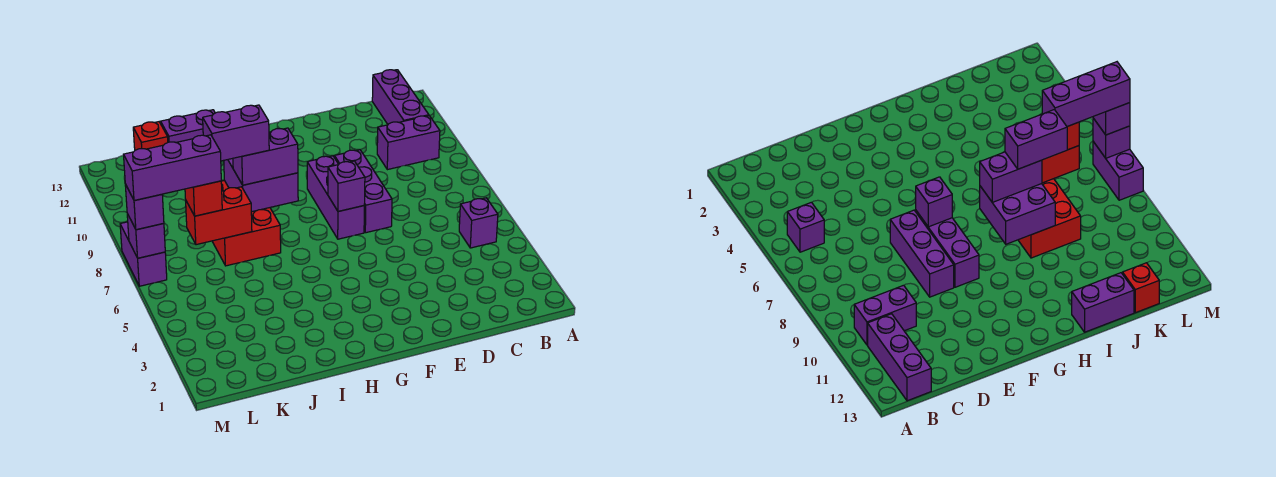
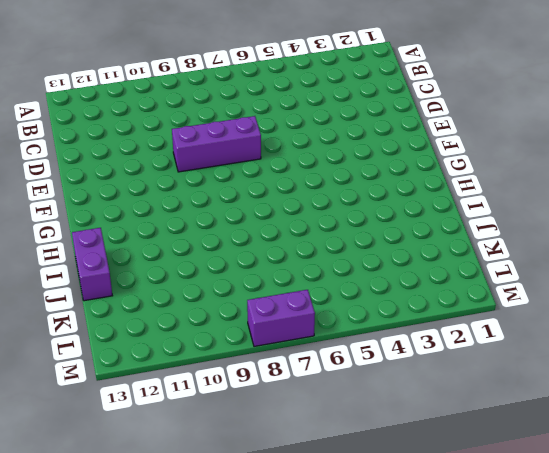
none -> purple brick B5 level 1
none -> purple brick B10:C10 level 1
none -> purple brick B11:B13 level 1

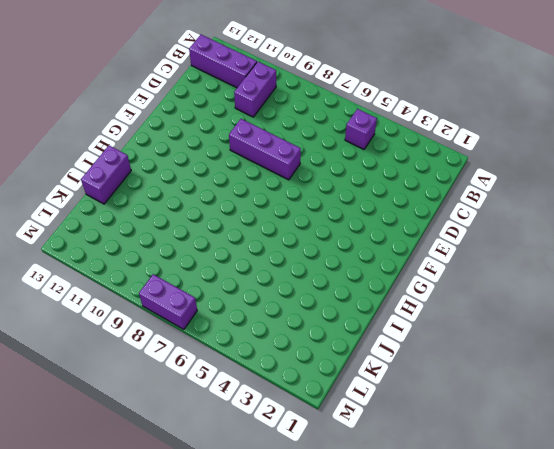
none -> purple brick F7:F9 level 1
none -> red brick I7:J9 level 1
none -> red brick K13 level 1

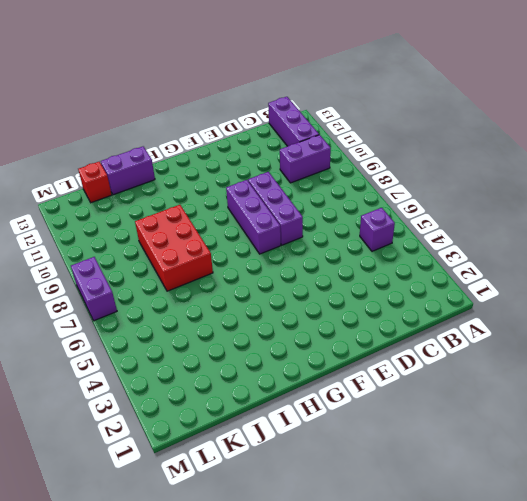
none -> purple brick F7 level 2
none -> purple brick H8:I9 level 2
none -> red brick J7:K7 level 2

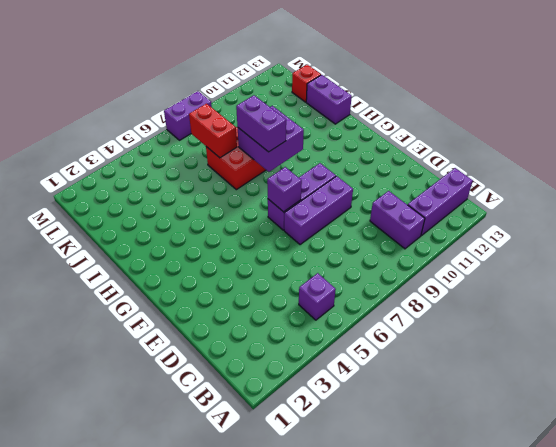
none -> purple brick M7 level 2
none -> red brick K7 level 3
none -> purple brick M7 level 3

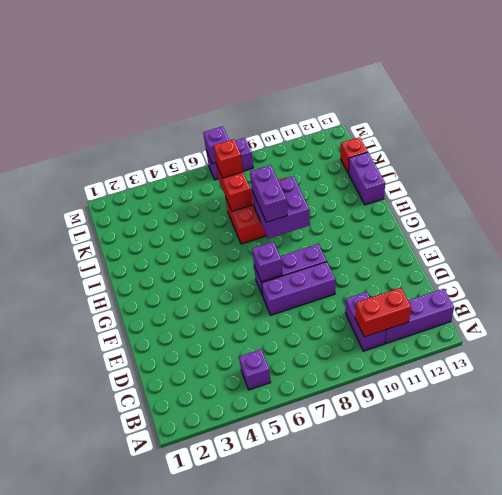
red brick B10:B11 level 2 -> none
none -> purple brick M7 level 3
none -> purple brick I8:J8 level 4
none -> purple brick K7:M7 level 4

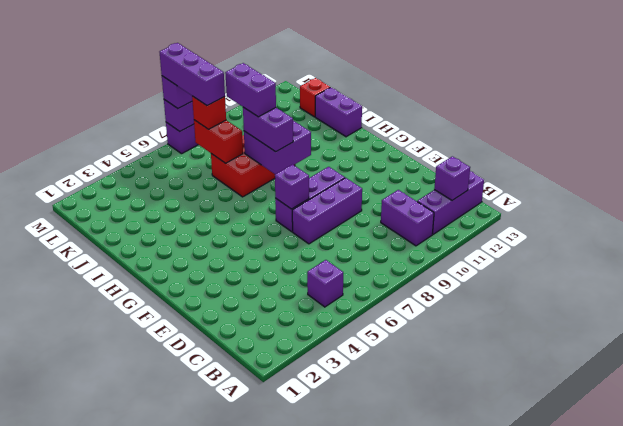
purple brick B12 level 2 -> none

